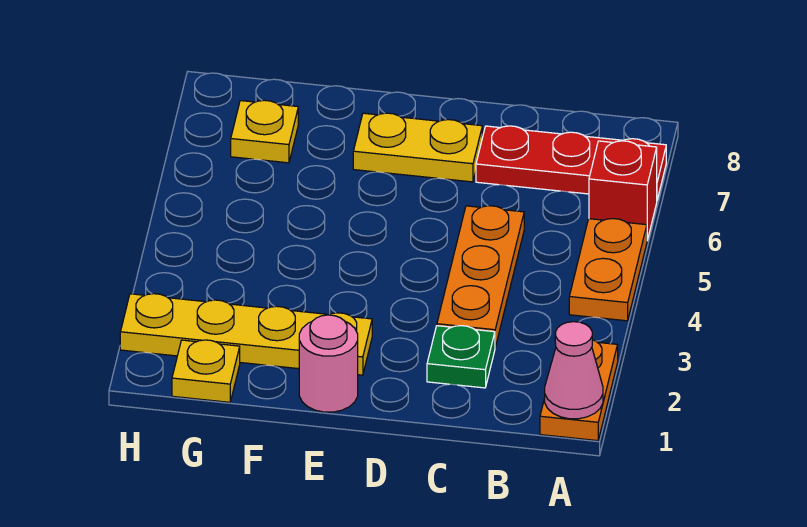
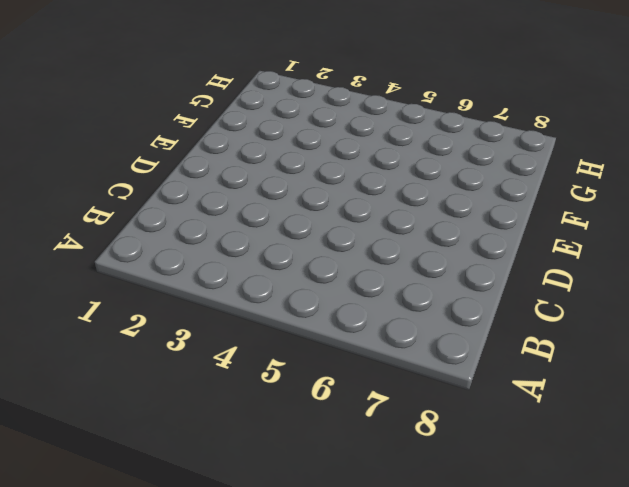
none -> orange plate A1:A2 level 1
none -> orange plate A4:A5 level 1
none -> red brick A6 level 1

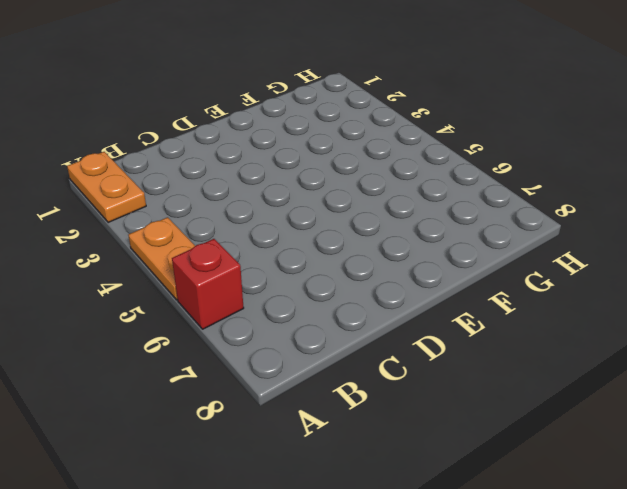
none -> red plate A7:C7 level 1
none -> green plate C2 level 1
none -> orange plate C3:C5 level 1

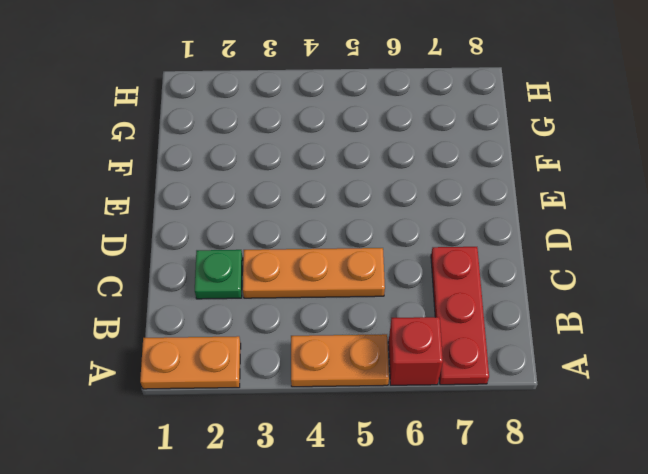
none -> yellow plate D7:E7 level 1
none -> pink round brick E1 level 1
none -> yellow plate E2:H2 level 1

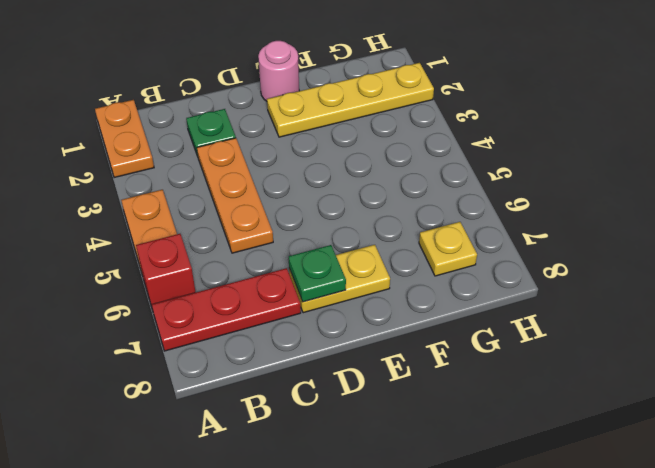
green plate D7 level 2 -> none
none -> yellow plate G1 level 1
none -> pink cone A1 level 2

